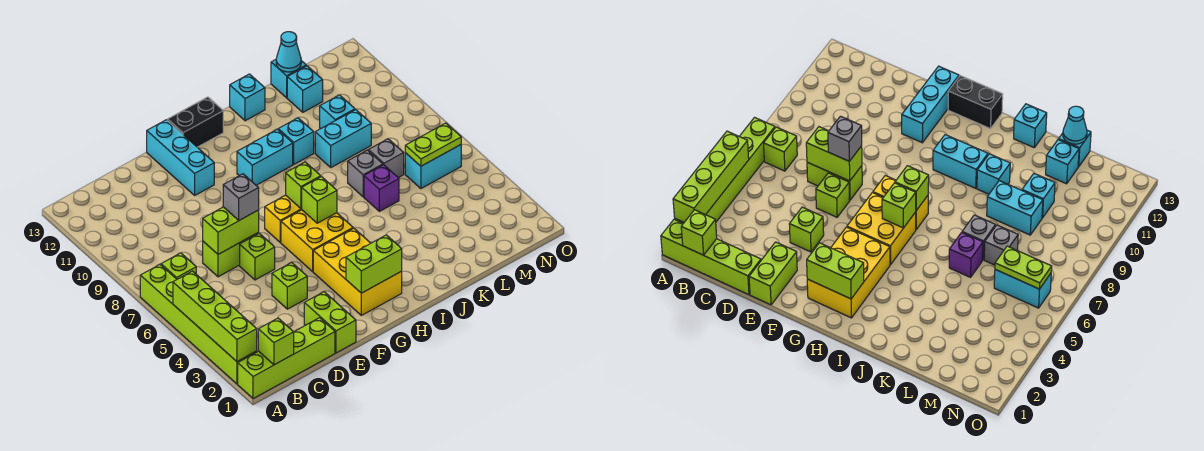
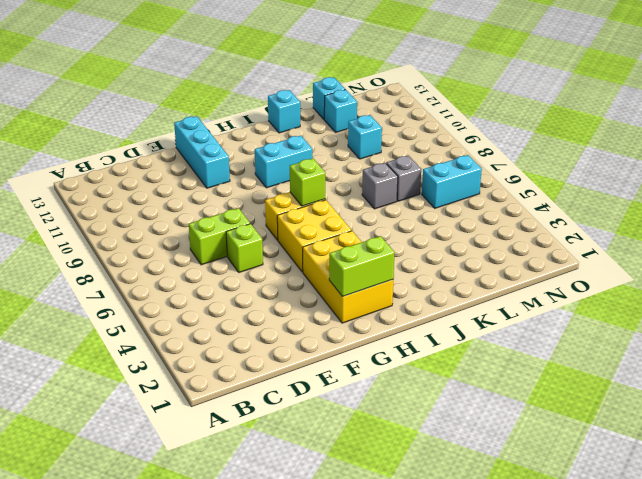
none -> lime brick A1:D1 level 1
none -> lime brick A2:A7 level 1
none -> lime brick B7 level 1
none -> lime brick E1:E2 level 1

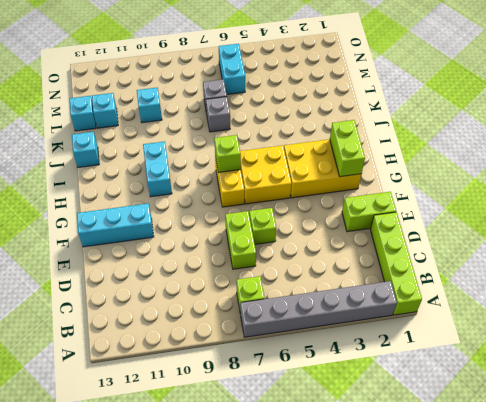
grey brick A2:A7 level 1 -> lime brick A2:A7 level 1
none -> lime brick E4 level 1
none -> black brick G13:H13 level 1
none -> cyan brick J10 level 1
none -> purple brick K6 level 1

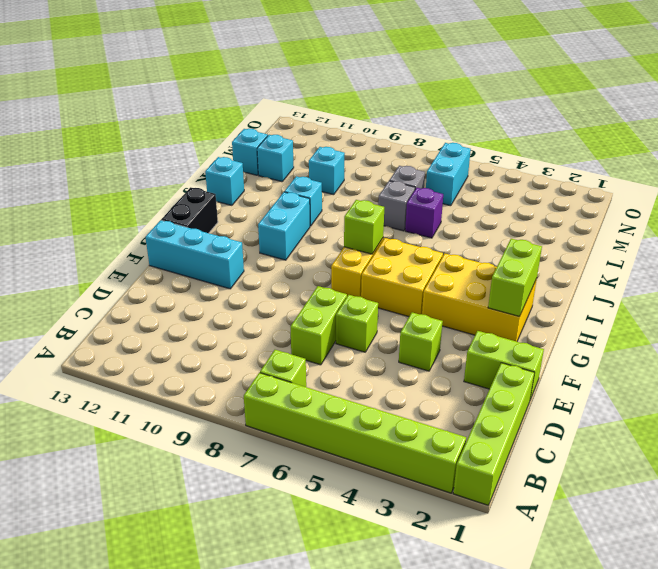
none -> cyan brick K9:L9 level 1
none -> lime brick A2:A5 level 2
none -> lime brick B1 level 2
none -> lime brick D7:E7 level 2

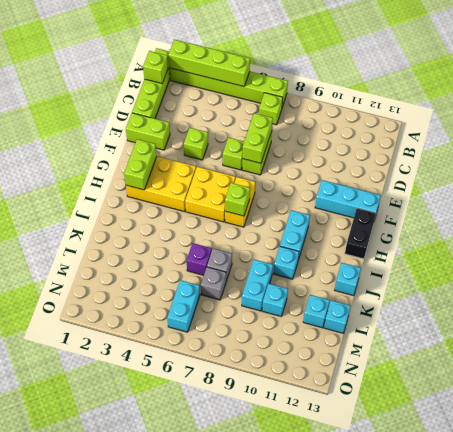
none -> lime brick H6 level 2
none -> cyan cone L13 level 2
none -> lime plate M6:N6 level 2
none -> grey brick E7 level 3

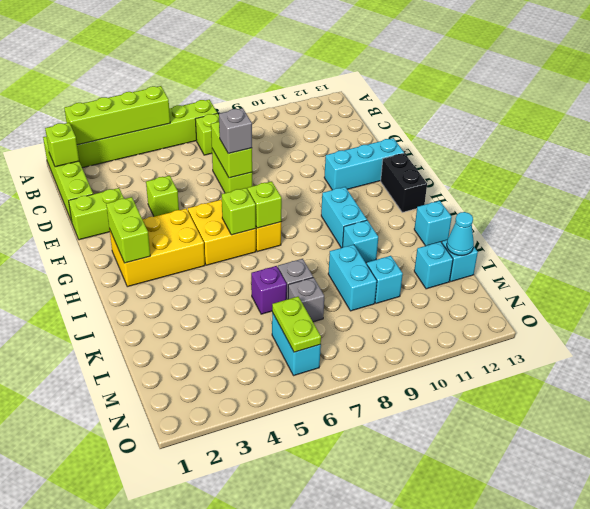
none -> lime brick E6 level 1

